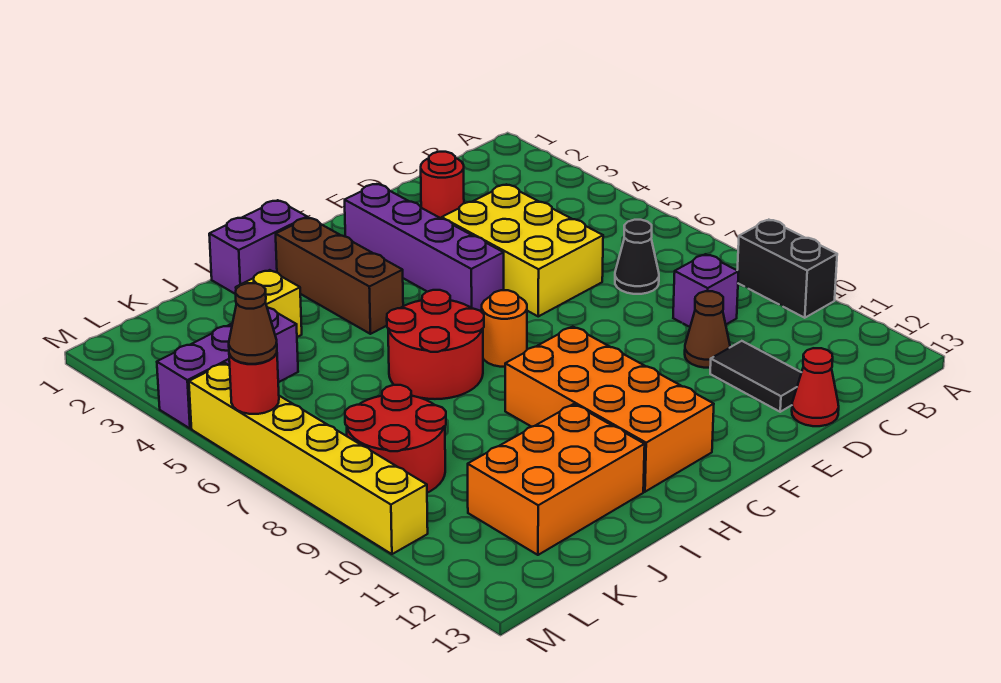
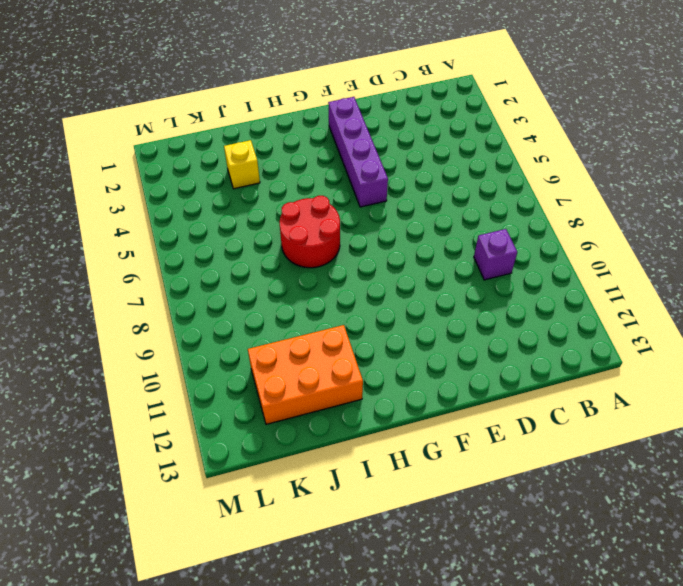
none -> black brick A9:A10 level 1
none -> black cone C7 level 1
none -> red round brick D2 level 1

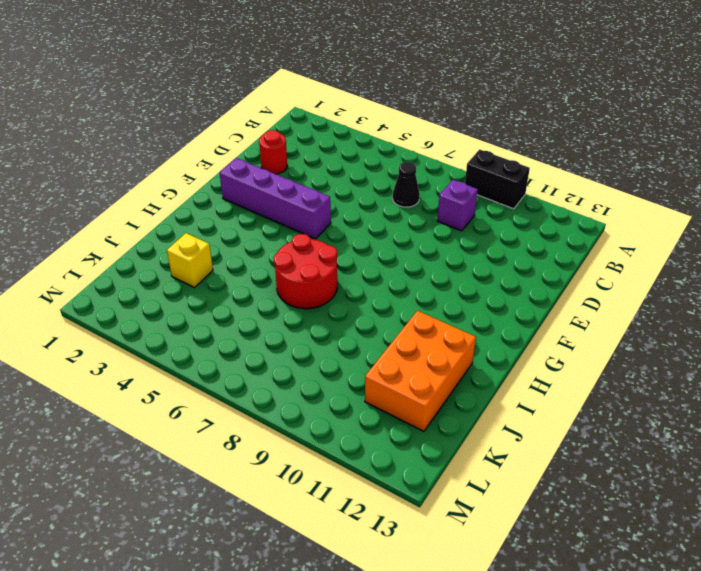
none -> yellow brick D4:E6 level 1
none -> brown cone D10 level 1
none -> black tile D11:D12 level 1

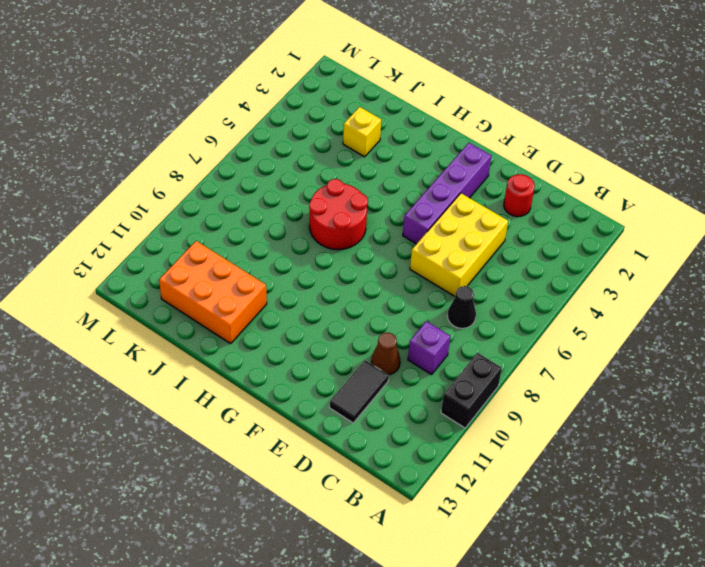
none -> red cone D13 level 1
none -> orange round brick G7 level 1
none -> orange brick G9:H12 level 1

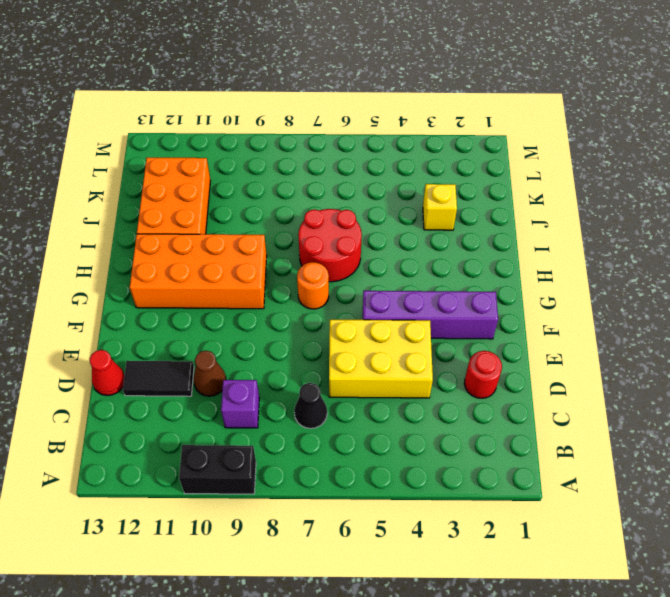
none -> purple brick H1:I1 level 1
none -> brown brick H2:H4 level 1
none -> purple brick K4:M4 level 1

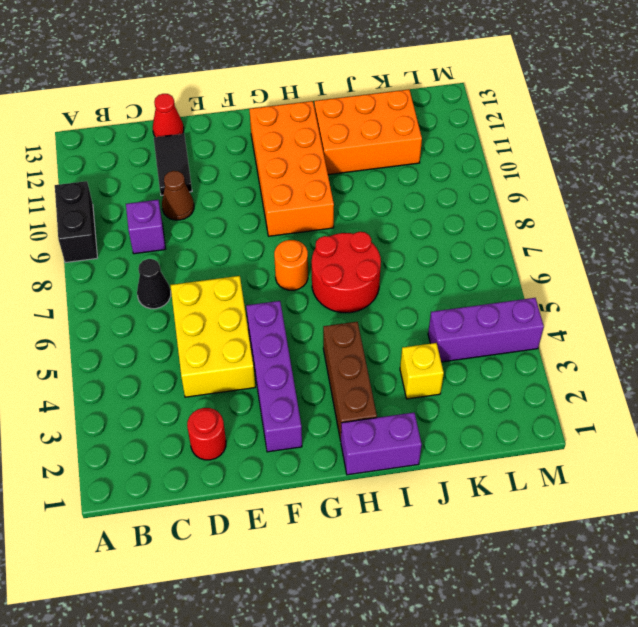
none -> red round brick K8:L9 level 1
none -> yellow brick M5:M10 level 1
none -> red round brick M6 level 2

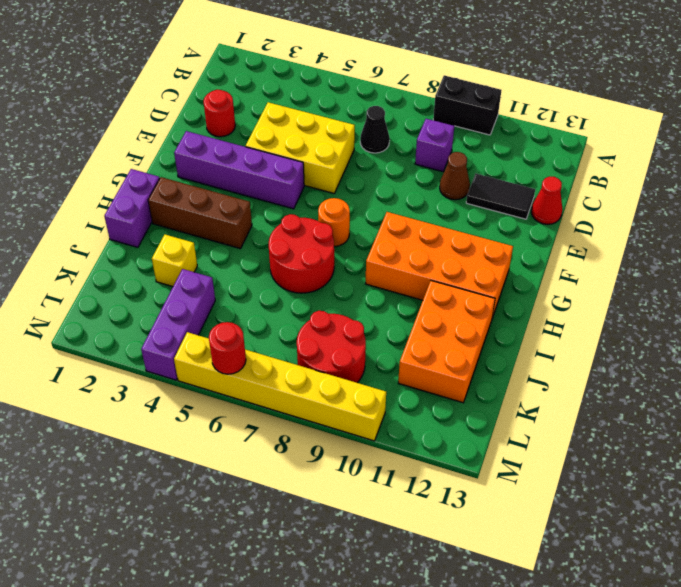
none -> brown cone M6 level 3

